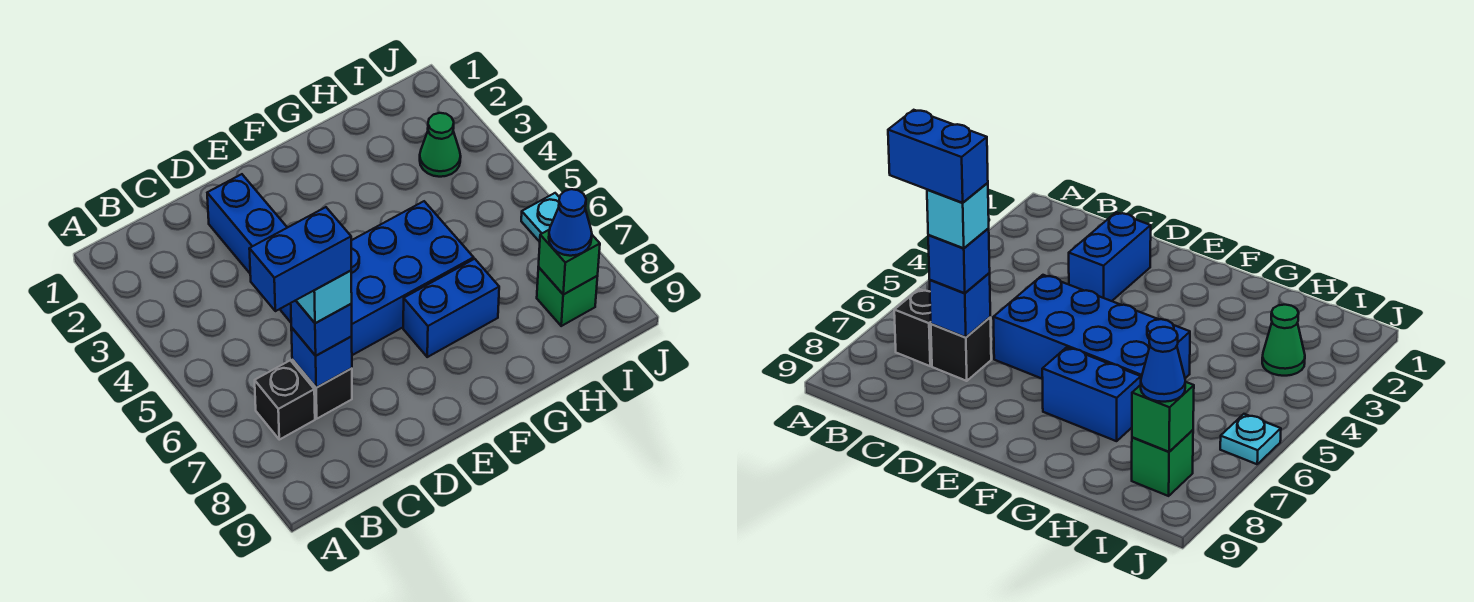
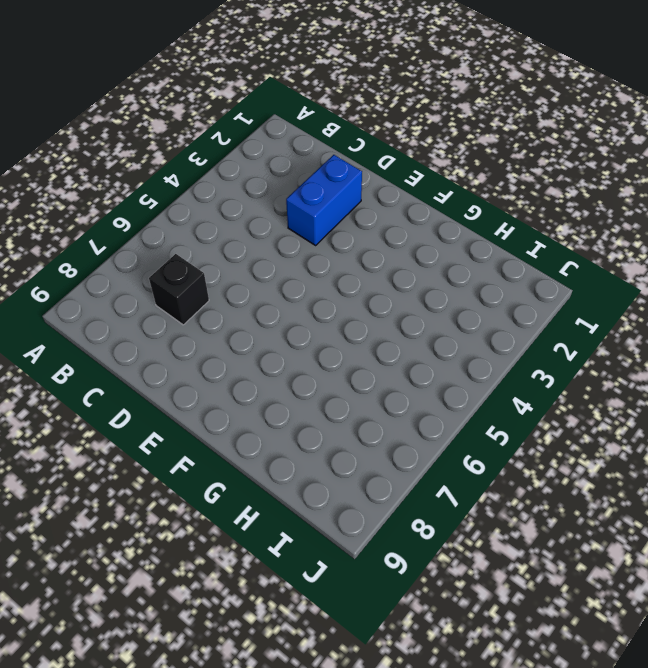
none -> black brick B7 level 1
none -> blue brick D5:G6 level 1
none -> blue brick F7:G7 level 1

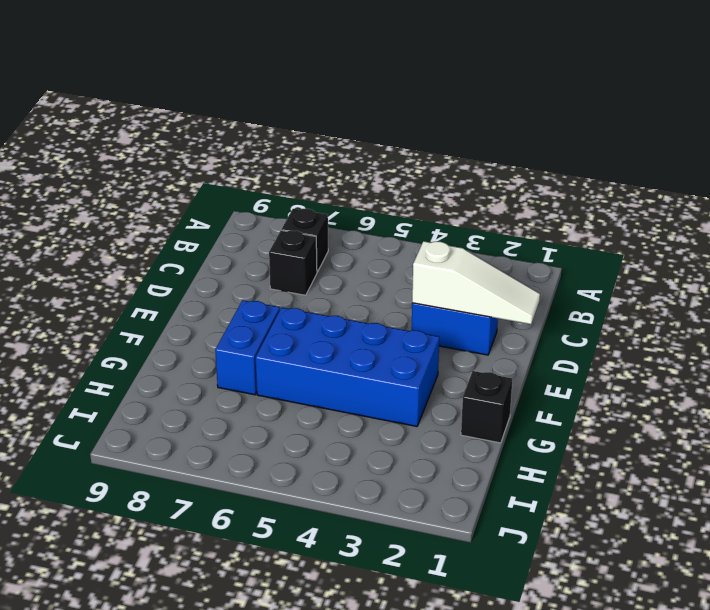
white slope D1:D3 level 2 top 3 -> none
blue brick F3:G6 level 1 -> blue brick D5:G6 level 1
black brick G1 level 1 -> none
none -> green cone I3 level 1
none -> green brick I8 level 1
none -> cyan plate J6 level 1

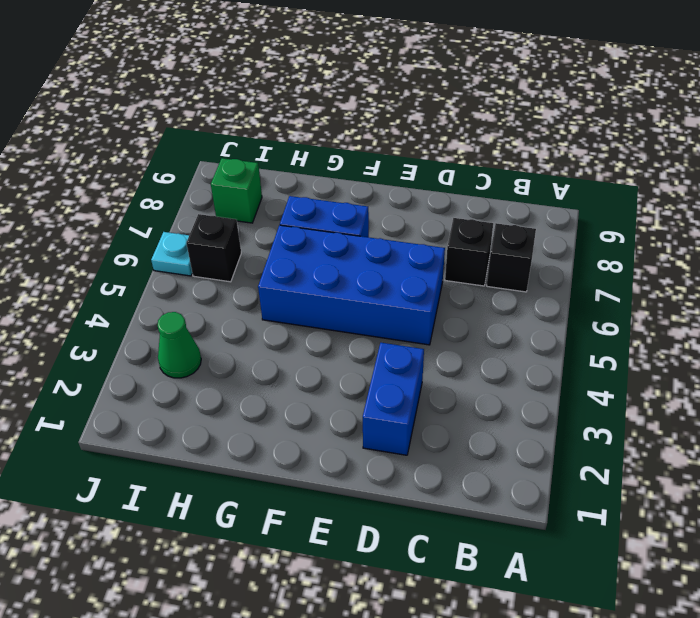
black brick I6 level 1 -> none
none -> blue brick C7 level 2
none -> green brick I8 level 2
none -> blue brick C7 level 3

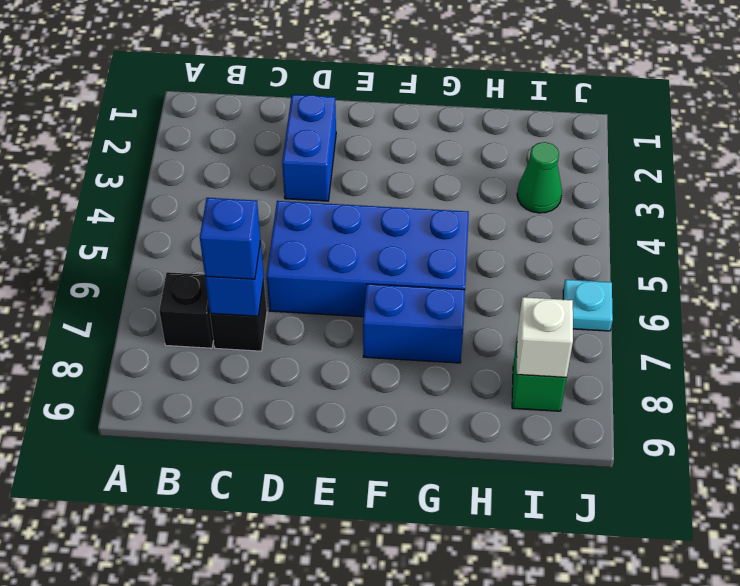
white brick I8 level 2 -> green brick I8 level 2
none -> blue cone I8 level 3
none -> cyan brick C7 level 4
none -> blue brick B7:C7 level 5

